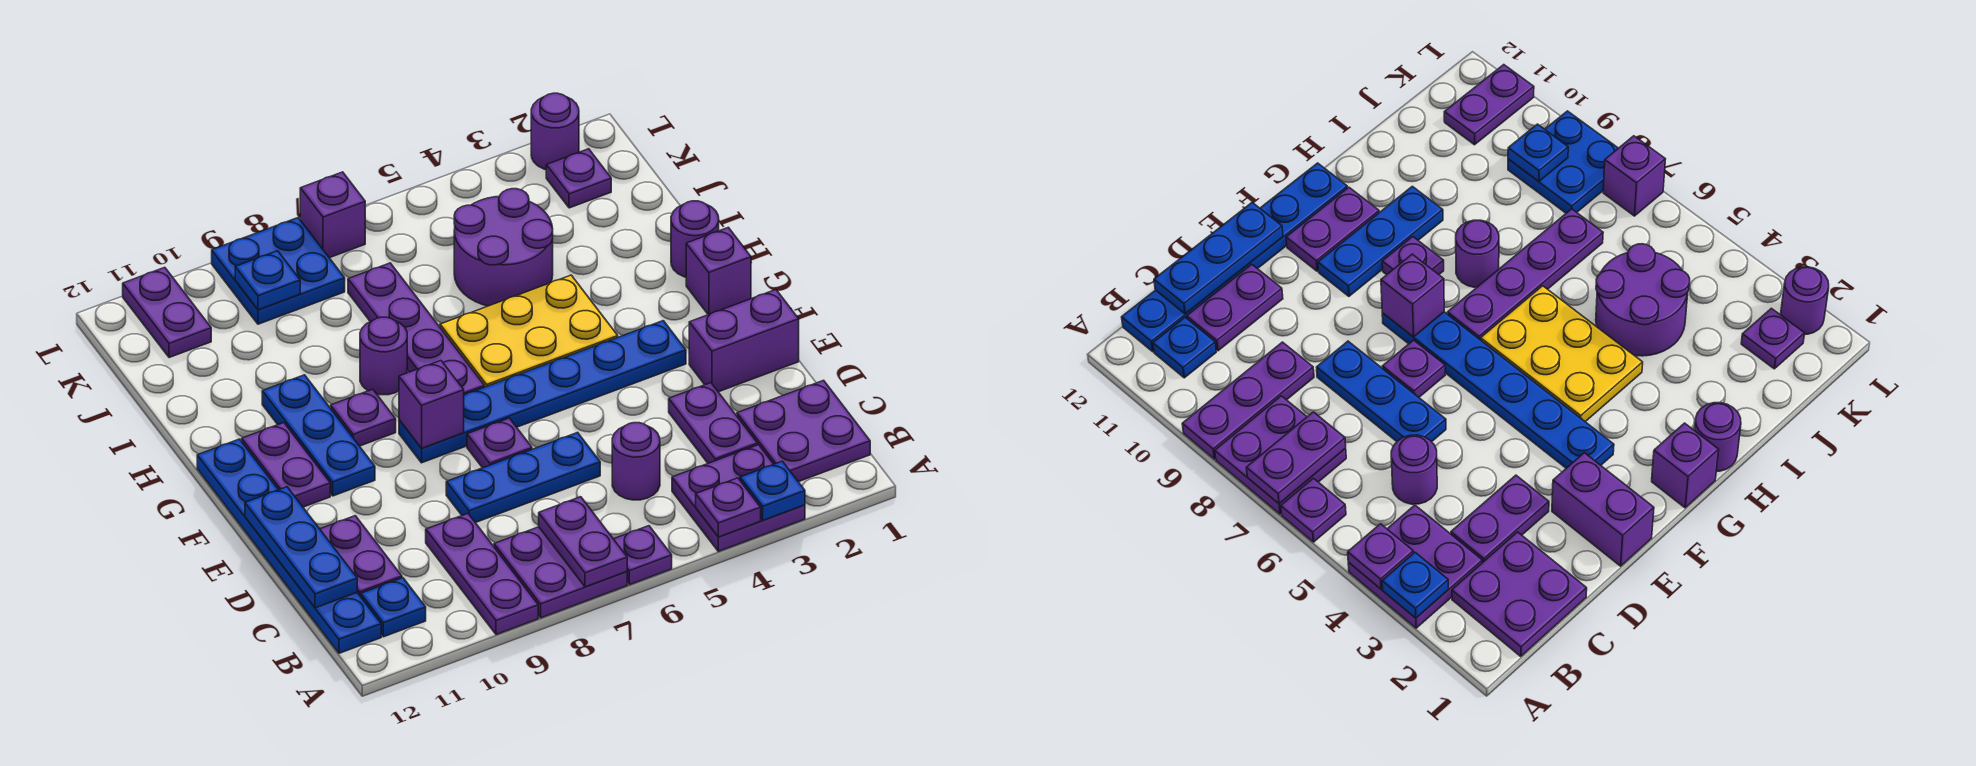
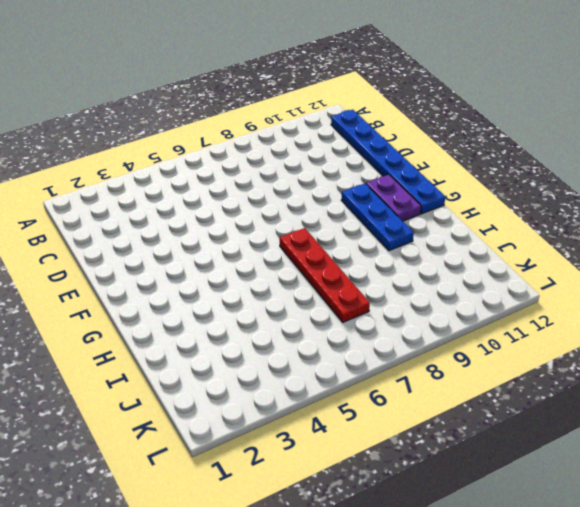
red plate G7:J7 level 1 -> purple plate G7:J7 level 1
none -> purple plate A3:B4 level 1
none -> purple plate A6 level 1
none -> purple plate A7:B8 level 1
none -> purple plate A9:C9 level 1

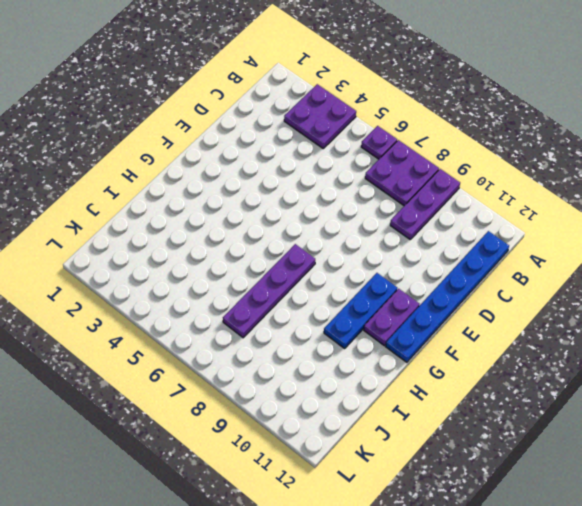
none -> purple plate B1:C2 level 1
none -> blue plate B11 level 1
none -> purple plate C3:D3 level 1
none -> purple round brick C5 level 1

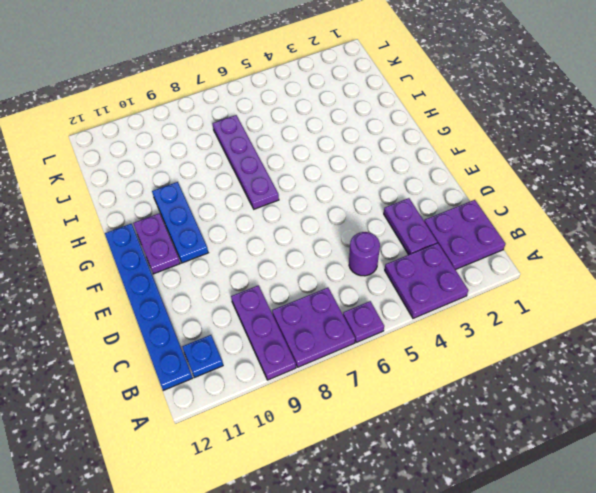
none -> purple plate C11:D11 level 1
none -> blue plate D6:D8 level 1
none -> purple brick E1:E2 level 1
none -> purple plate E7 level 1

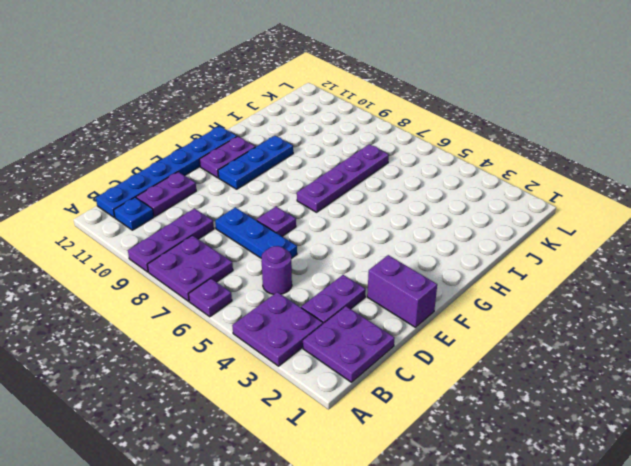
none -> blue plate F3:F8 level 1
none -> purple brick G1 level 1
none -> yellow plate G4:H6 level 1
none -> purple plate G9 level 1

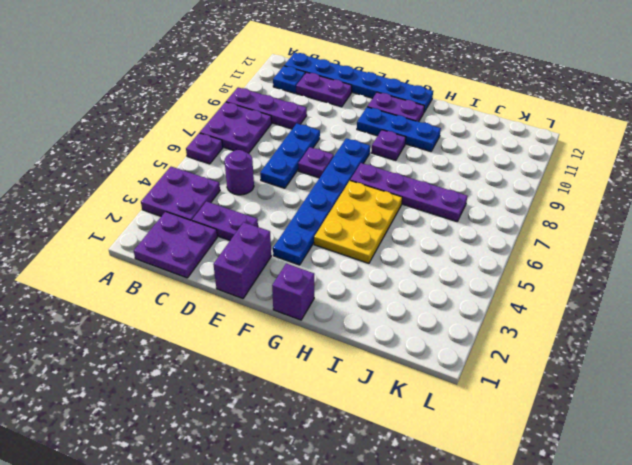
none -> purple round brick H1 level 1
none -> purple round brick H8 level 1
none -> purple round brick I4:J5 level 1
none -> purple plate K2 level 1

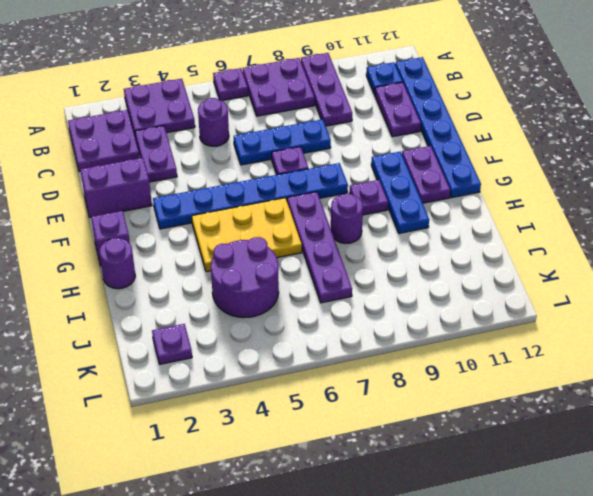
none -> blue plate K8:L9 level 1
none -> purple plate K11:L11 level 1
none -> purple round brick L2 level 1
none -> purple brick L7 level 1

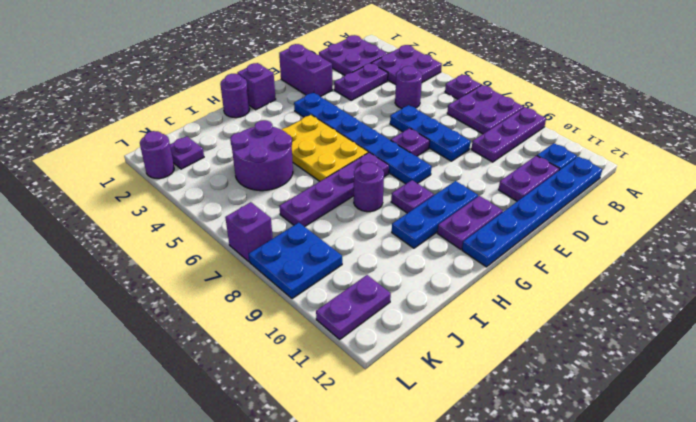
none -> blue plate A3 level 2
none -> purple plate A4 level 2
none -> purple plate A7:B7 level 2
none -> blue plate C12:E12 level 2

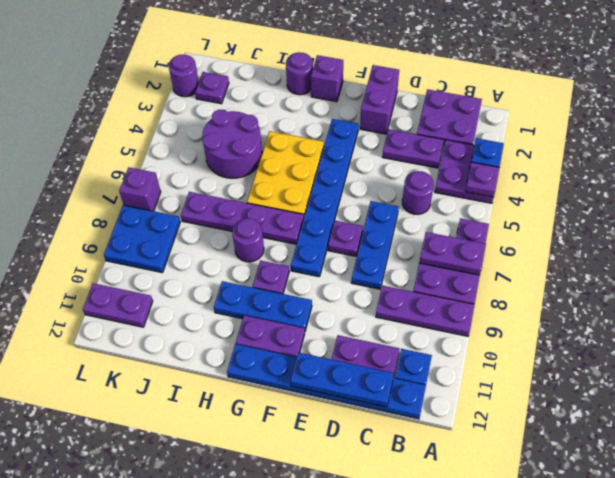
none -> purple brick F8 level 2
none -> blue plate K9 level 2

